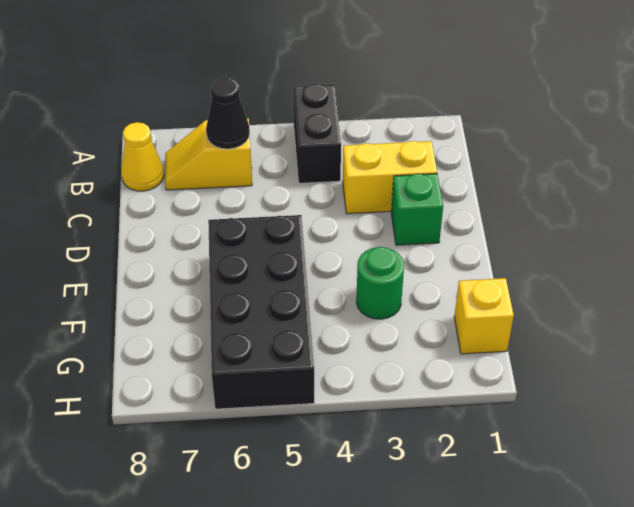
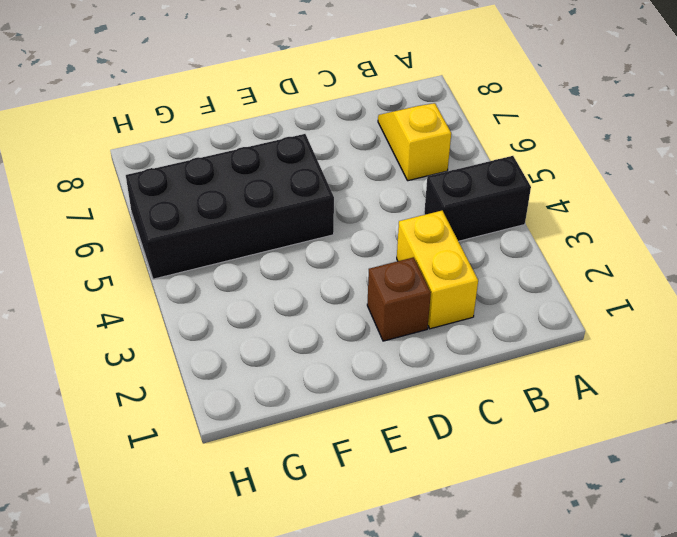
brown brick D2 level 1 -> green brick D2 level 1
none -> yellow cone B8 level 1
none -> green round brick F3 level 1

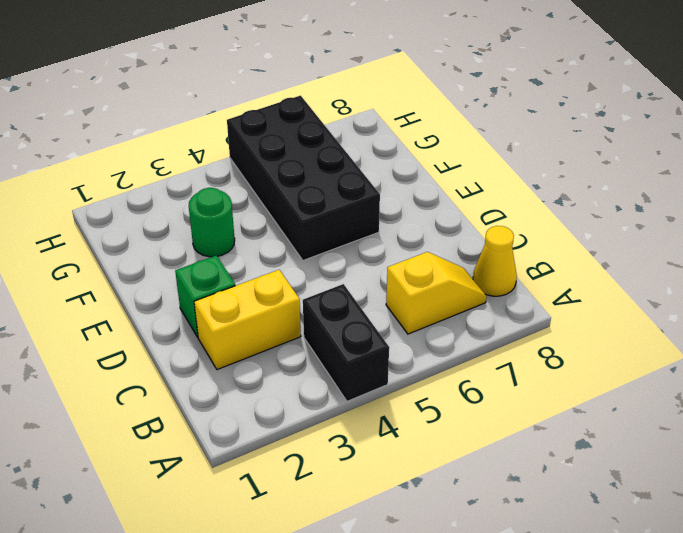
none -> yellow brick G1 level 1
none -> black cone B6 level 2

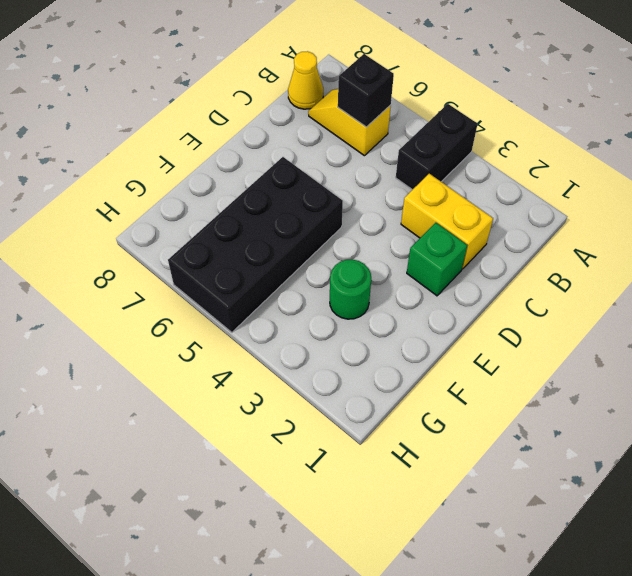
black brick B6 level 2 -> black cone B6 level 2
none -> yellow brick G1 level 1

